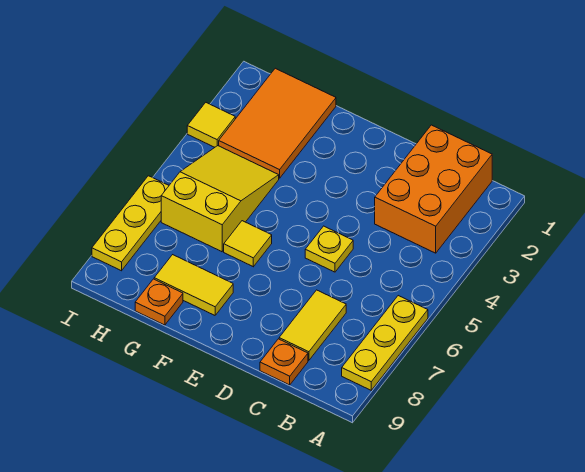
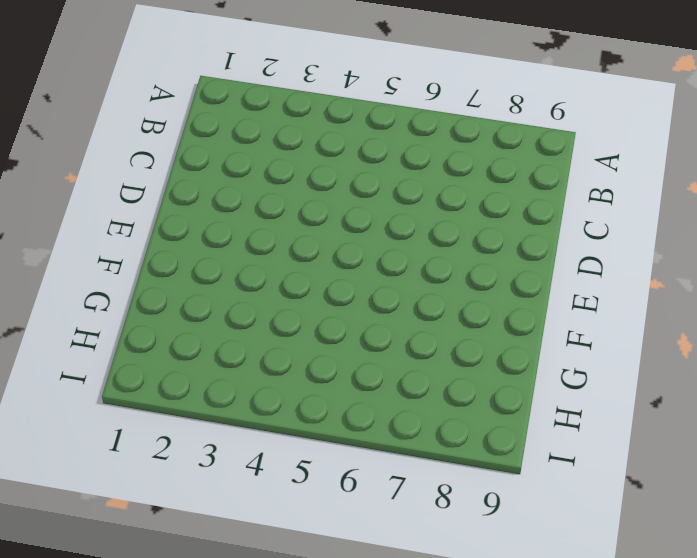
none -> yellow plate A6:A8 level 1
none -> orange brick B1:C3 level 1
none -> yellow tile C7:C8 level 1

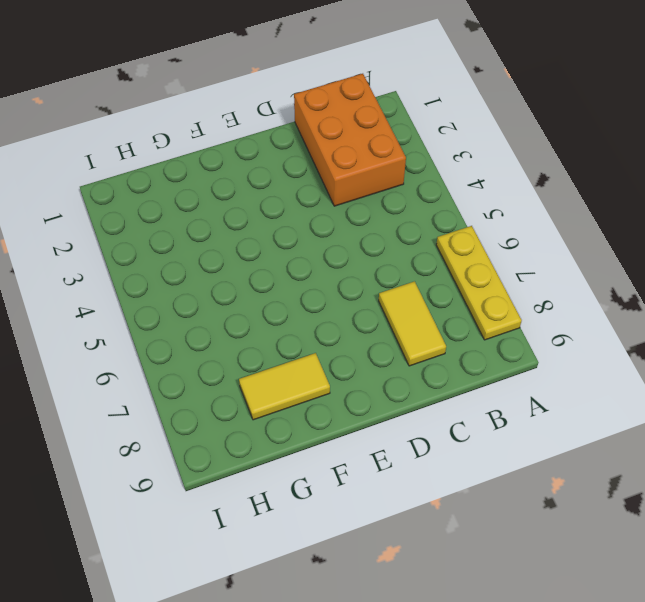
none -> orange plate C9 level 1
none -> yellow plate D5 level 1
none -> yellow tile F6 level 1

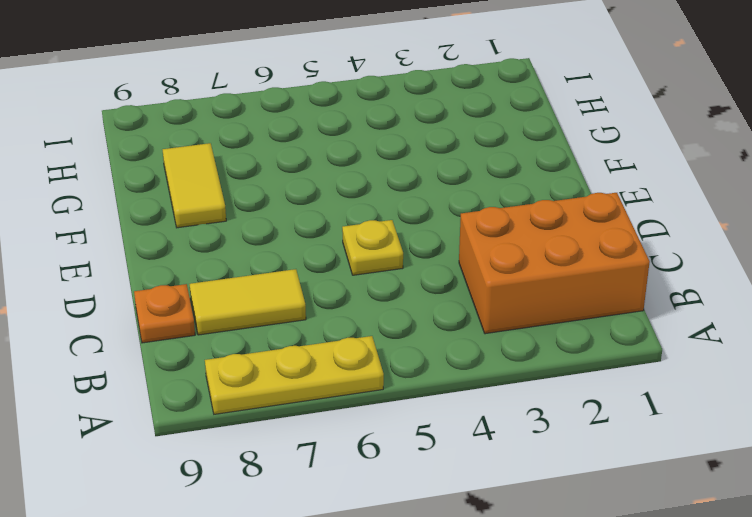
none -> yellow tile F6 level 1
none -> orange tile G1:H3 level 1
none -> yellow slope G4:H6 level 1 top 6

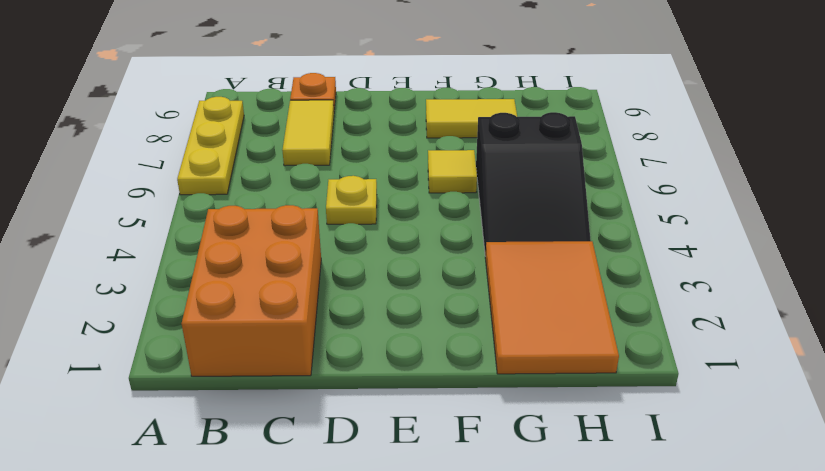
black slope G4:H6 level 1 top 6 -> yellow slope G4:H6 level 1 top 6
none -> orange plate G9 level 1
none -> yellow tile I3 level 1
none -> yellow plate I6:I8 level 1

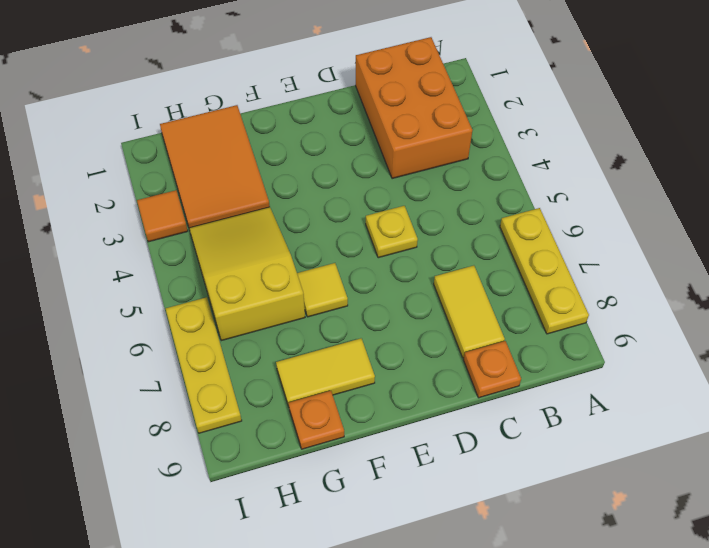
orange tile I3 level 1 -> yellow tile I3 level 1

